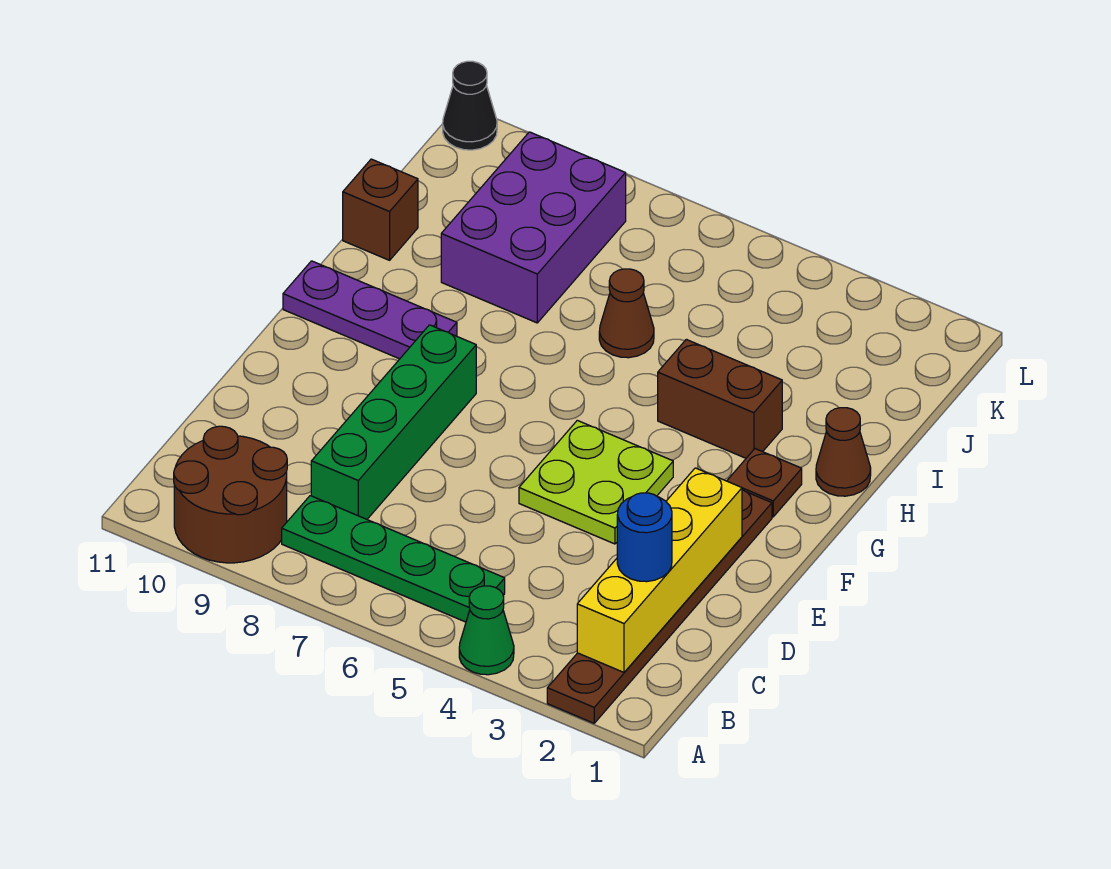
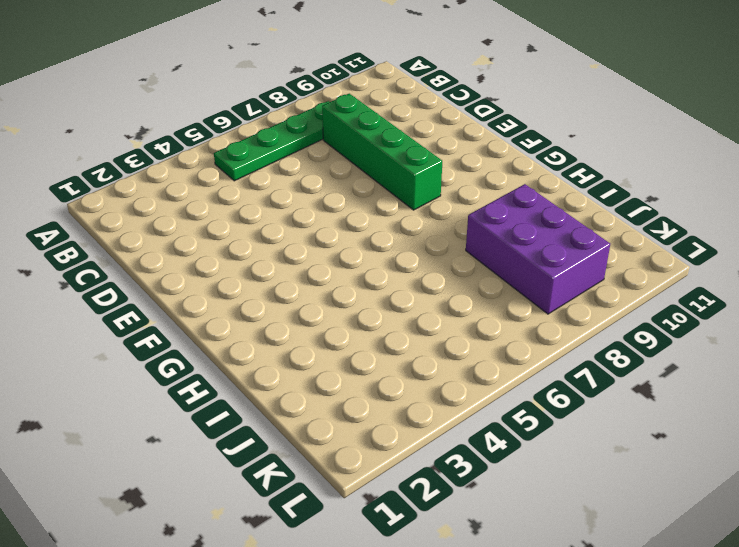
none -> brown plate A2:F2 level 1
none -> green cone A4 level 1
none -> brown round brick A9:B10 level 1

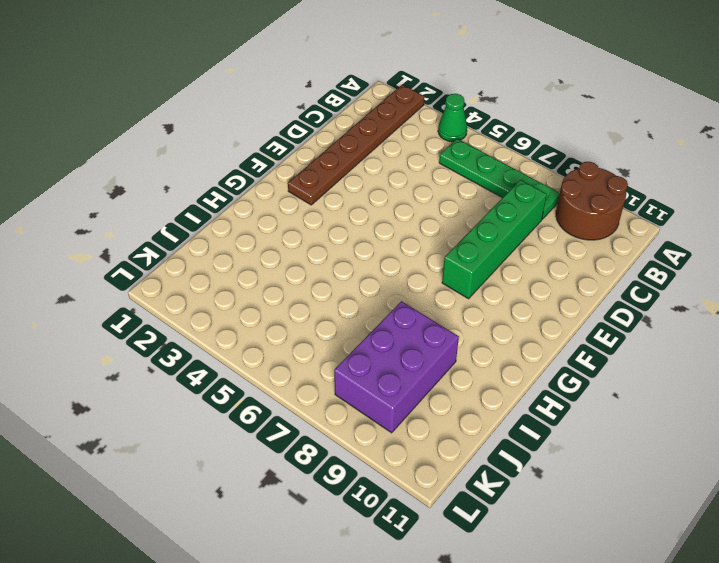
none -> lime plate E4:F5 level 1
none -> brown plate G2 level 1
none -> purple plate G9:G11 level 1

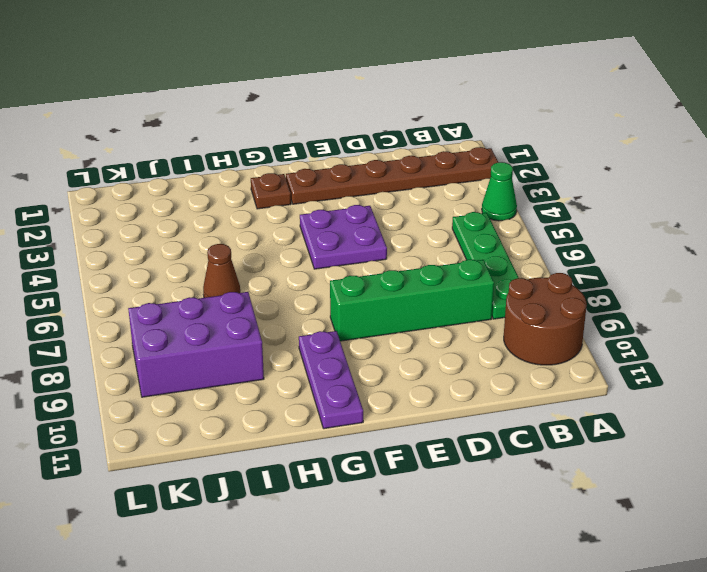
purple plate E4:F5 level 1 -> lime plate E4:F5 level 1
none -> brown cone H1 level 1
none -> brown brick H3:H4 level 1
none -> brown brick I11 level 1

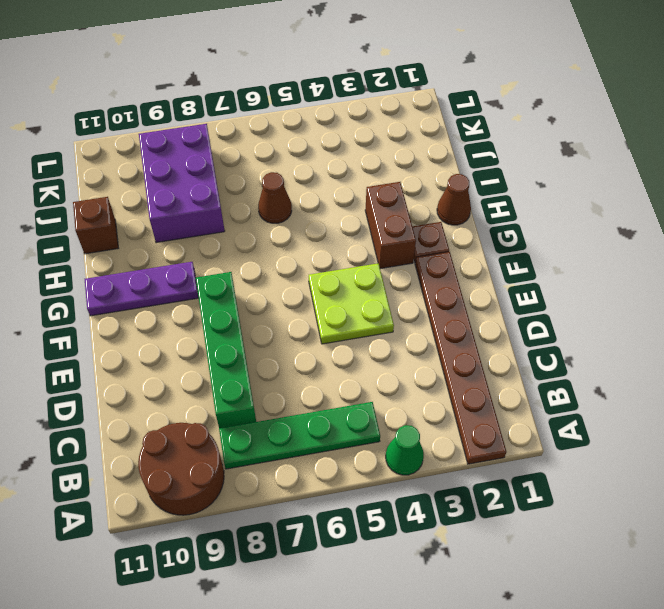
brown brick G3:H3 level 1 -> brown brick H3:H4 level 1
none -> black cone L11 level 1
none -> yellow brick B2:E2 level 2
none -> blue round brick C2 level 3

